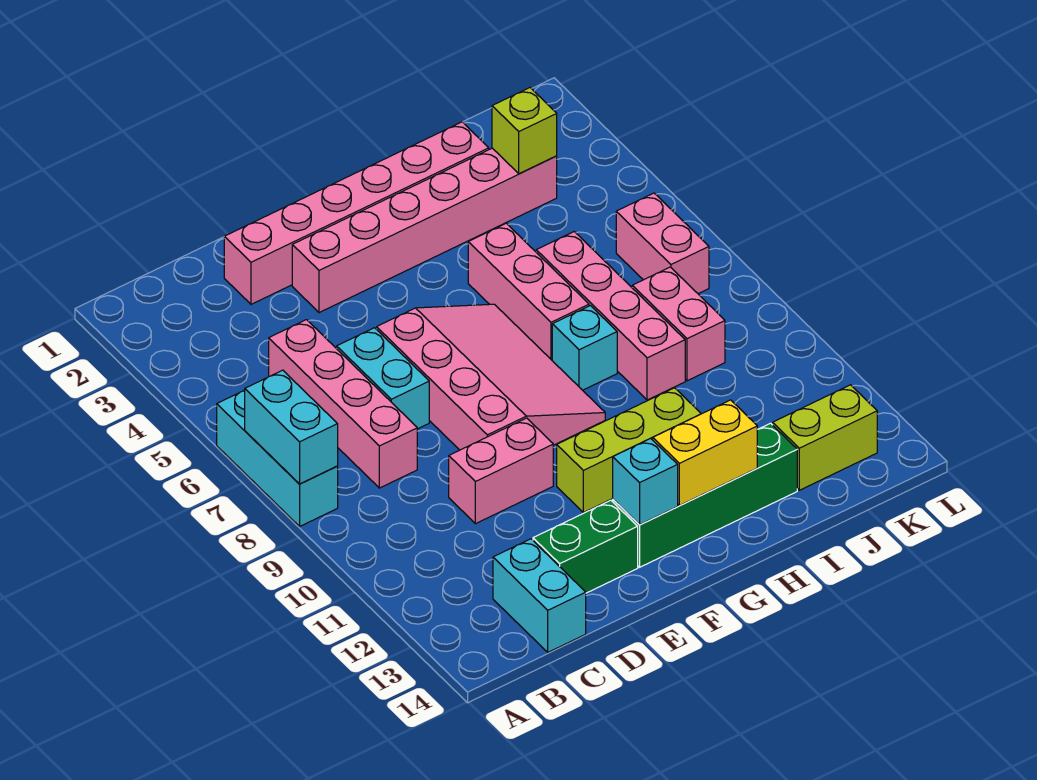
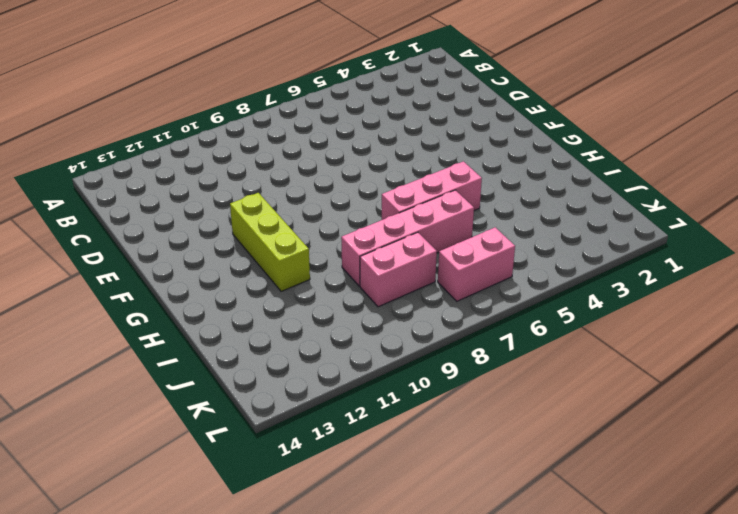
none -> cyan brick A6:A8 level 1
none -> pink brick C5:C8 level 1
none -> cyan brick C13:C14 level 1

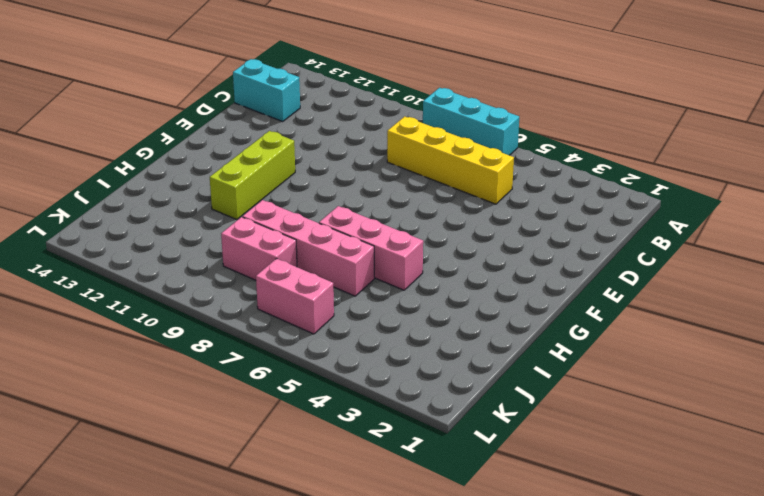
yellow brick C5:C8 level 1 -> pink brick C5:C8 level 1
none -> pink brick D2:I2 level 1
none -> cyan brick D6:D7 level 1
none -> pink brick D10:E10 level 1

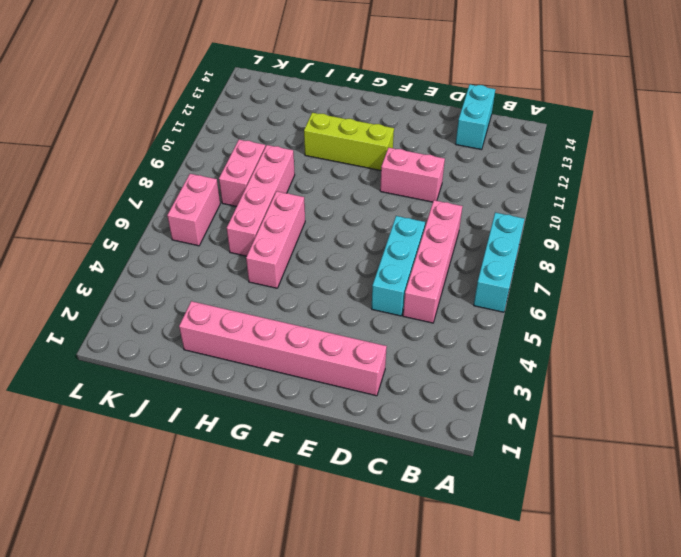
cyan brick D5:D7 level 1 -> cyan brick D6:D7 level 1
none -> green brick D13:E13 level 1
none -> pink brick E3:J3 level 1
none -> pink slope E6:G9 level 1 top E

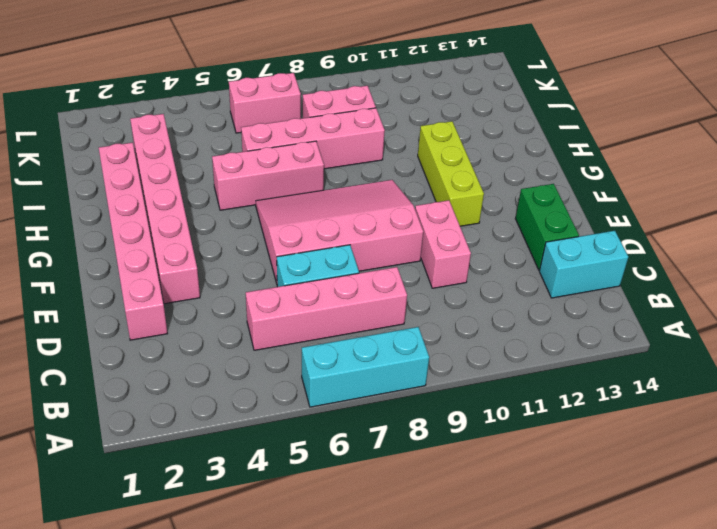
none -> green brick F13:I13 level 1
none -> cyan brick H8 level 1
none -> lime brick J13:K13 level 1

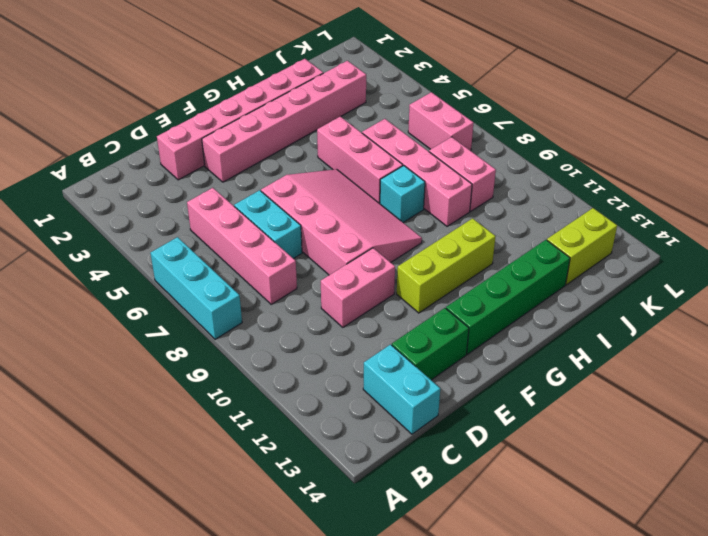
none -> cyan brick A7:A8 level 2
none -> cyan brick F13 level 2
none -> yellow brick G13:H13 level 2

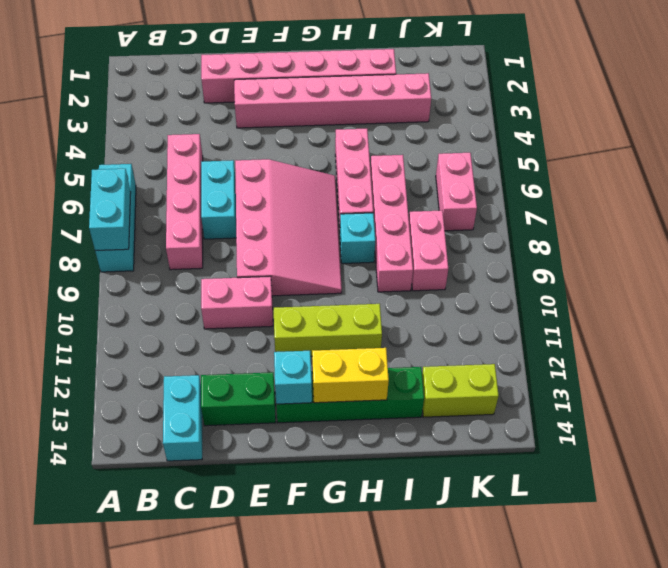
none -> lime brick J3 level 2

